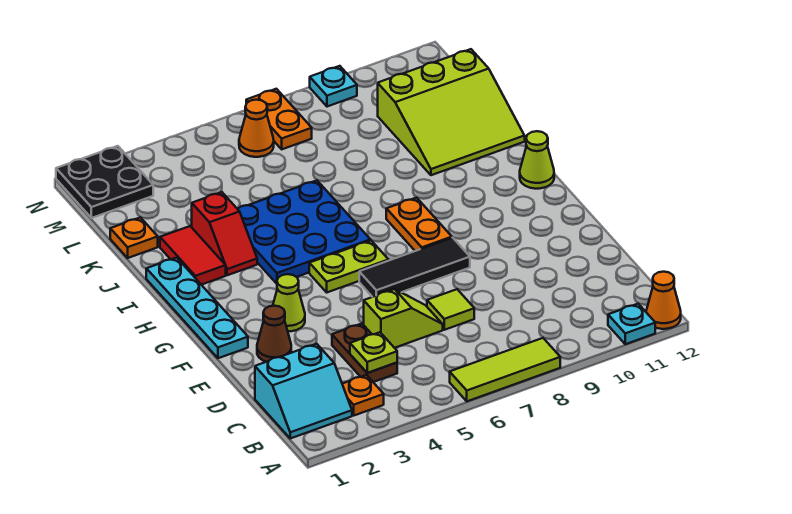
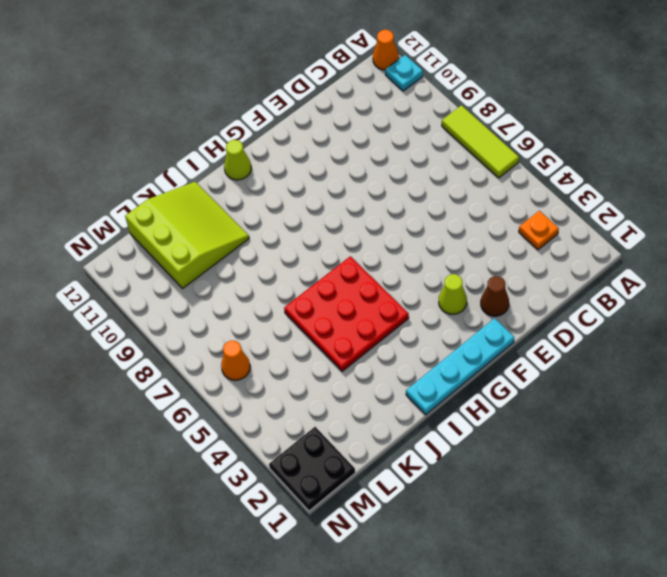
red plate H4:J6 level 1 -> blue plate H4:J6 level 1
none -> cyan slope B1:C2 level 1 top C
none -> brown plate C4:D4 level 1
none -> lime slope D5:D6 level 1 top 5

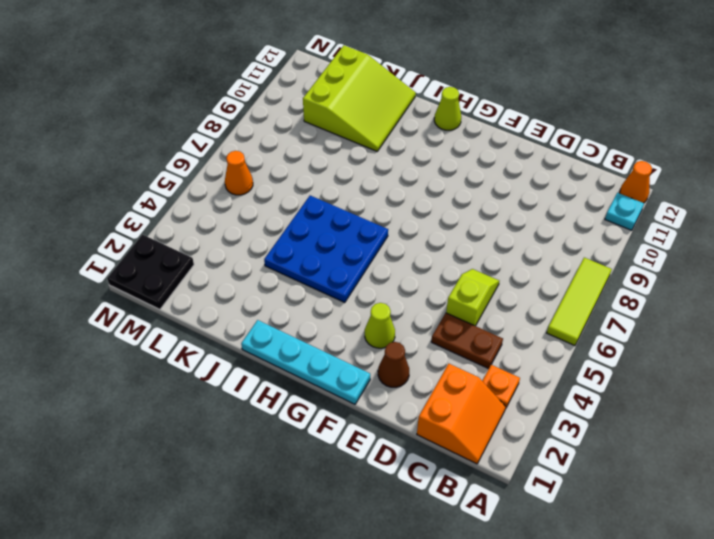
orange slope B1:C2 level 1 top C -> cyan slope B1:C2 level 1 top C
none -> lime tile D7 level 1
none -> black tile F6:F8 level 1
none -> lime plate G5:G6 level 1

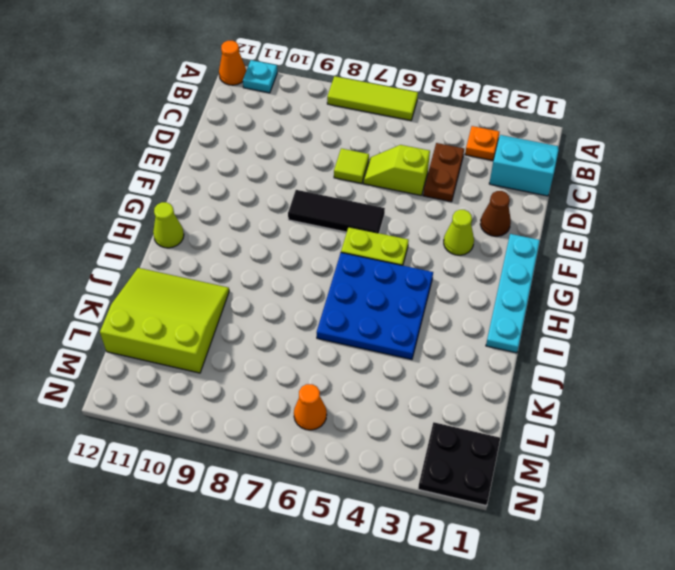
none -> orange plate G8:H8 level 1
none -> red tile I2:J2 level 1
none -> red slope I3:J3 level 1 top J

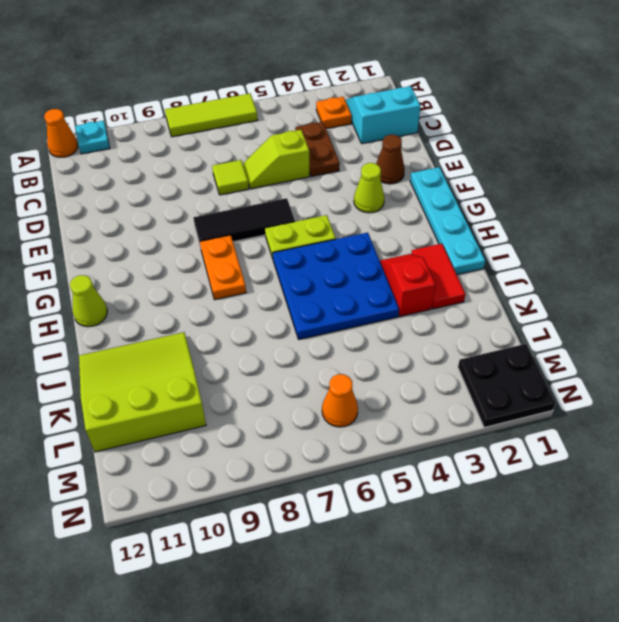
none -> orange plate K1 level 1
none -> orange plate M7:N7 level 1
none -> cyan plate N9 level 1

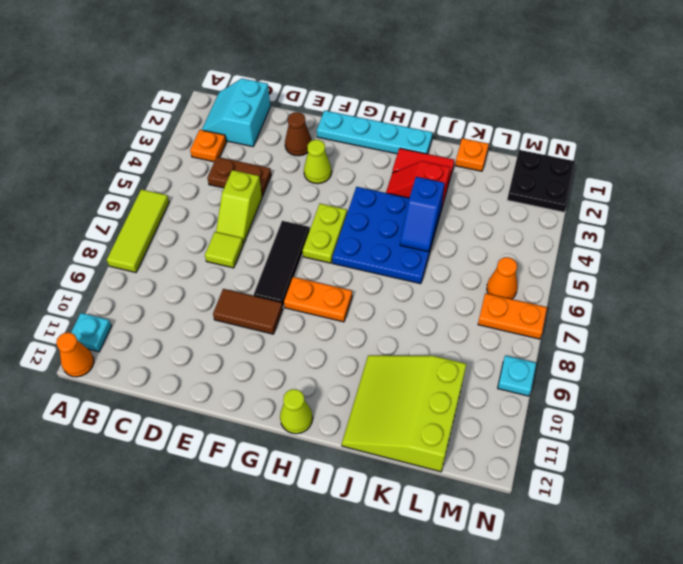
brown tile E9:F9 level 1 -> none
blue slope J4:J5 level 2 top 4 -> none
none -> lime plate C4 level 2

